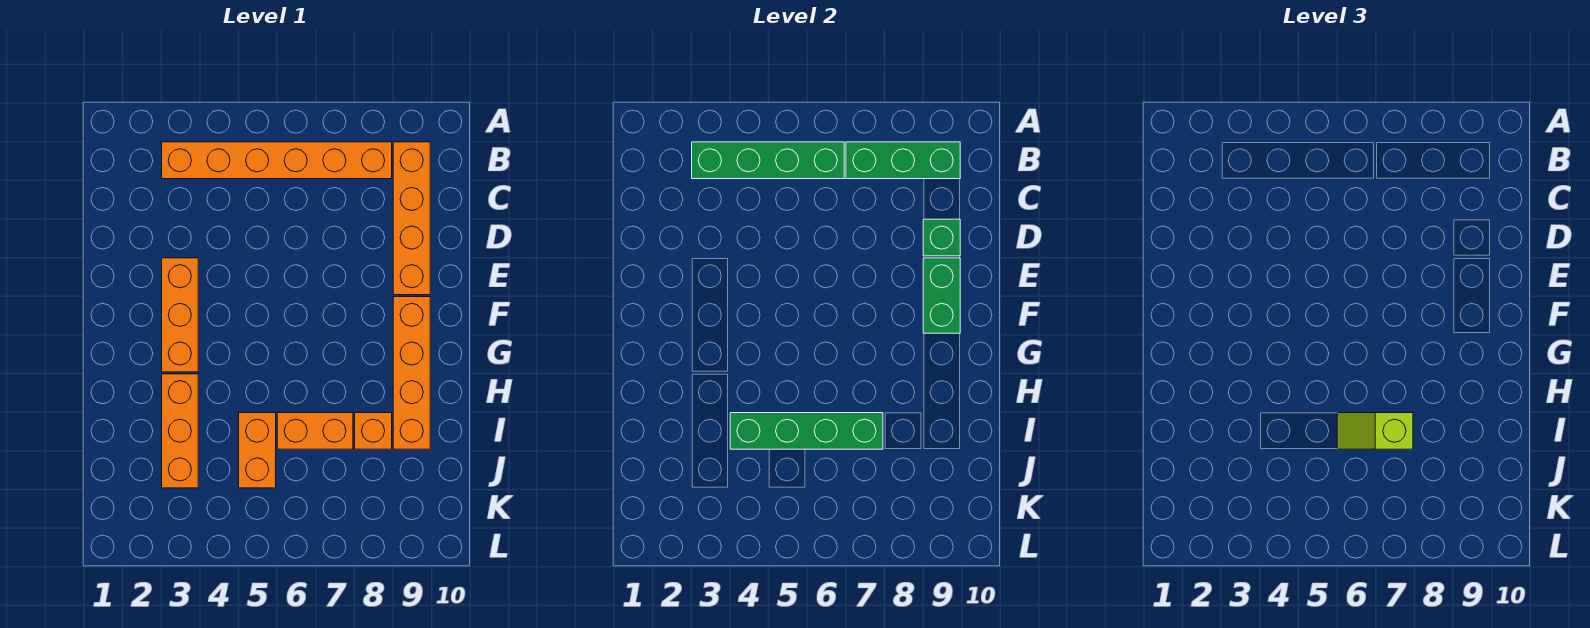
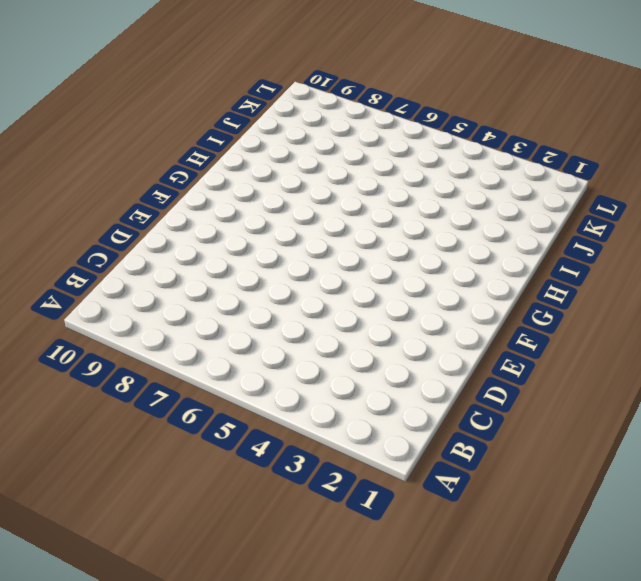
none -> orange brick B3:B8 level 1
none -> orange brick B9:E9 level 1
none -> orange brick E3:G3 level 1

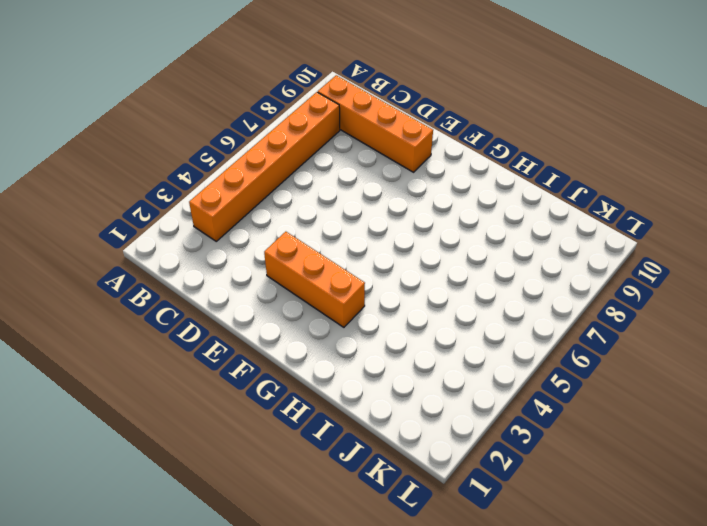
none -> orange brick F9:I9 level 1
none -> orange brick H3:J3 level 1
none -> orange brick I5:J5 level 1

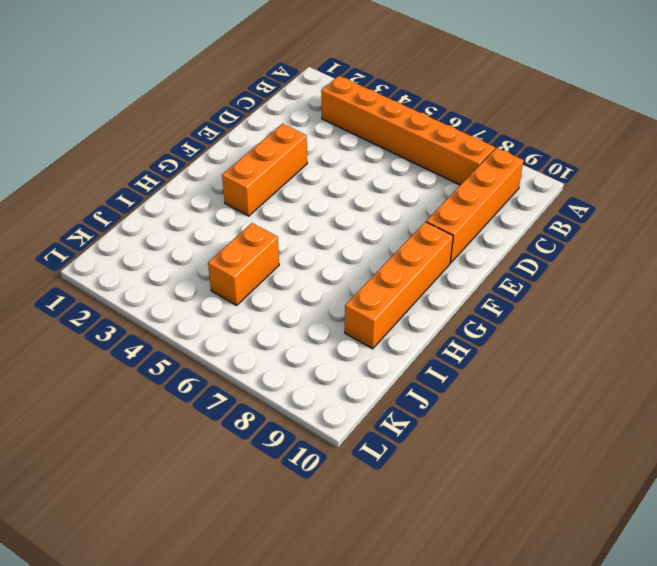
none -> orange brick H3:J3 level 1
none -> orange brick I6:I7 level 1
none -> orange brick I8 level 1

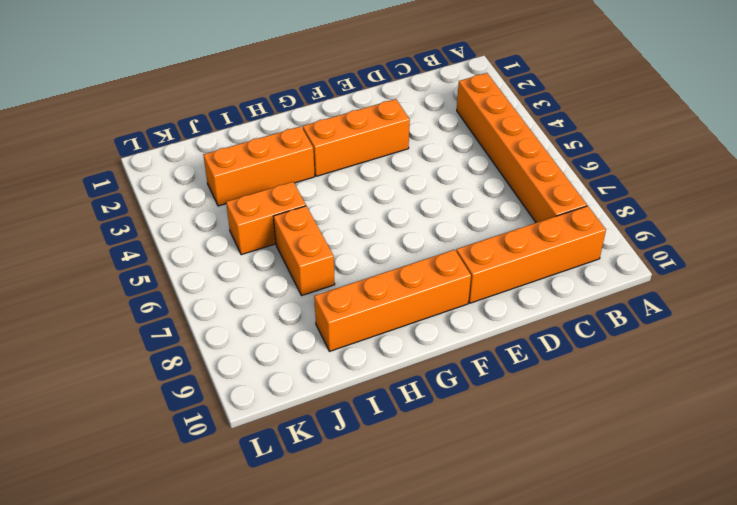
none -> orange brick I8 level 1
none -> green brick B3:B6 level 2
none -> green brick B7:B9 level 2

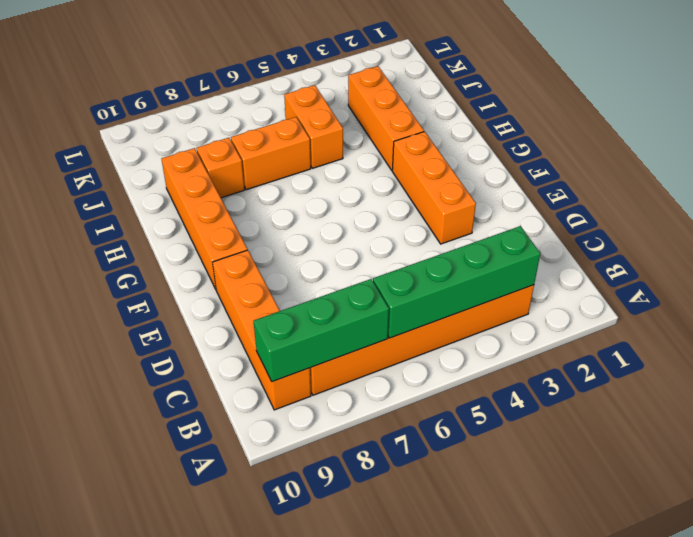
none -> green brick D9 level 2
none -> green brick E9:F9 level 2
none -> green brick I4:I7 level 2

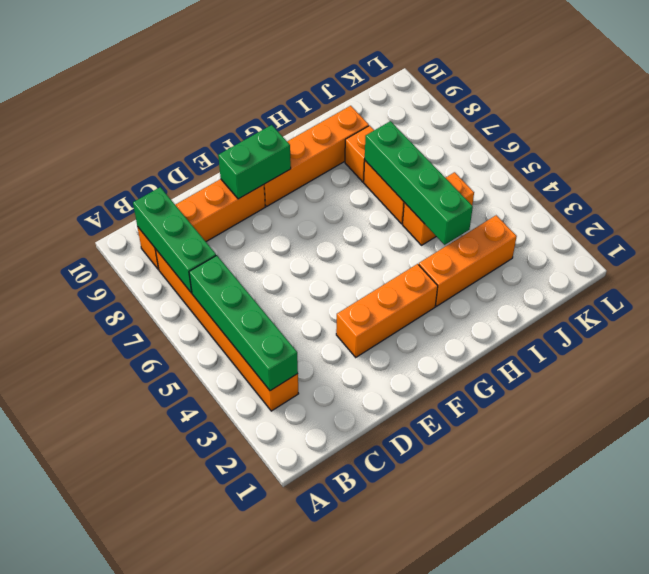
none -> green brick D9 level 2
none -> lime slope I6:I7 level 3 top 7

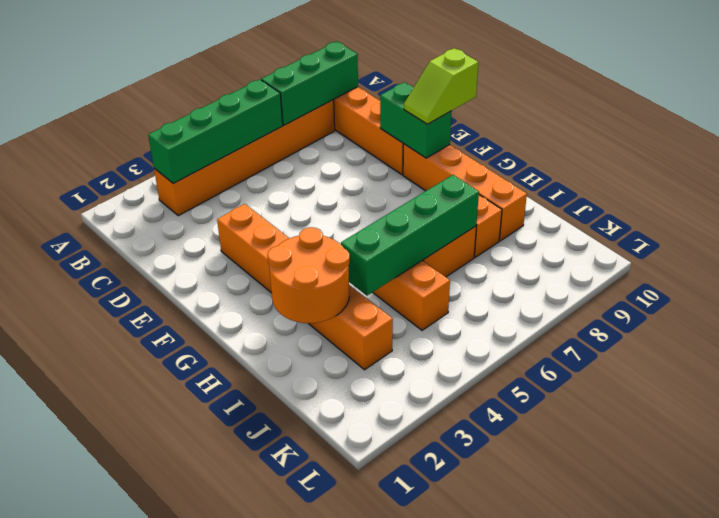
lime slope F9:F10 level 3 top 10 -> lime slope I6:I7 level 3 top 7
orange round brick H2:I3 level 2 -> none
none -> green brick D9 level 2

